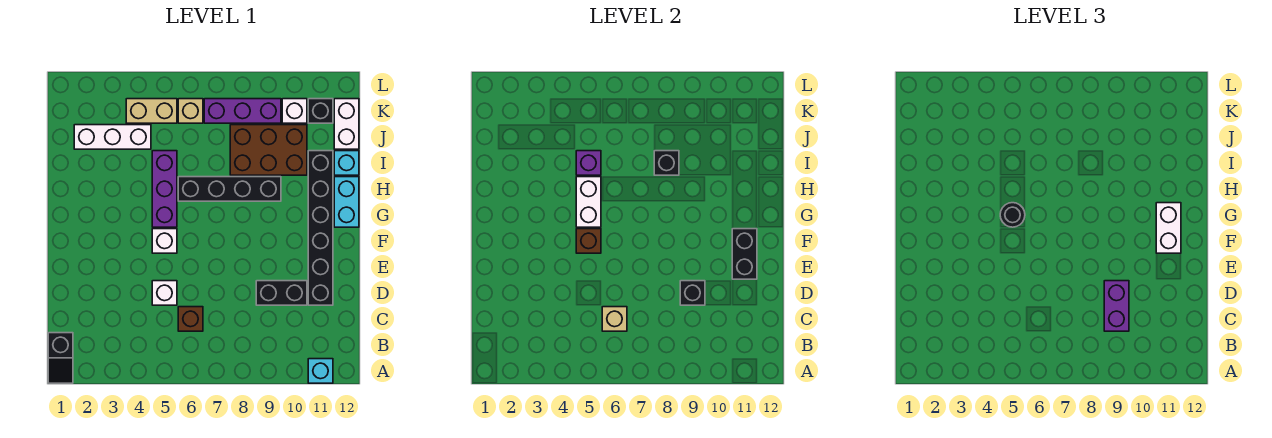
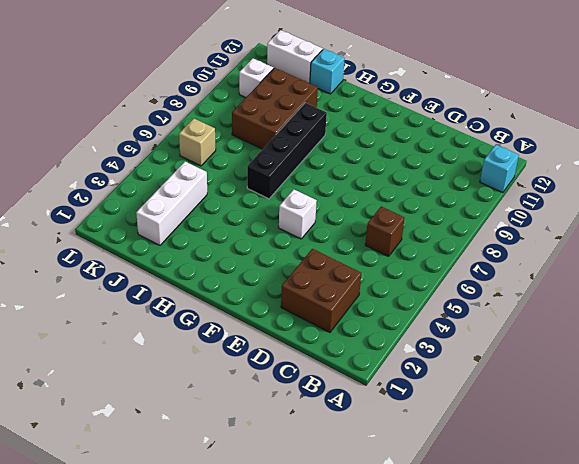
brown brick C2:D3 level 1 -> none
none -> black slope A1:B1 level 1 top B
none -> white brick D5 level 1
none -> black brick D9:D10 level 1

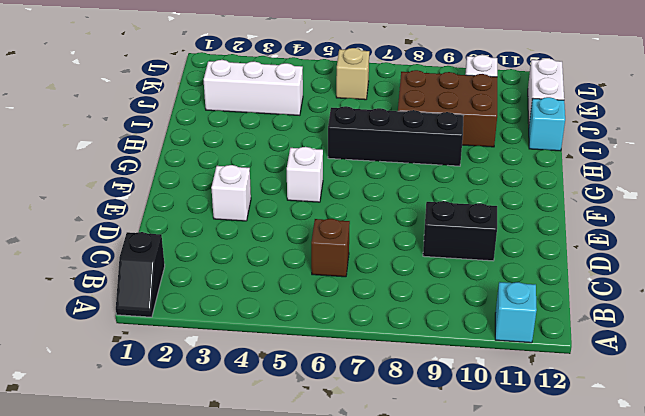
white brick E3 level 1 -> white brick D5 level 1
none -> black brick D11:I11 level 1
none -> purple brick G5:I5 level 1
none -> cyan brick G12:H12 level 1

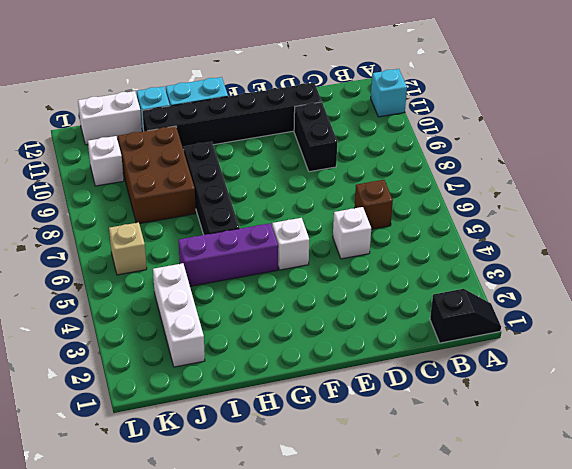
none -> tan brick K4:K5 level 1
none -> purple brick K7:K9 level 1
none -> black brick K11 level 1

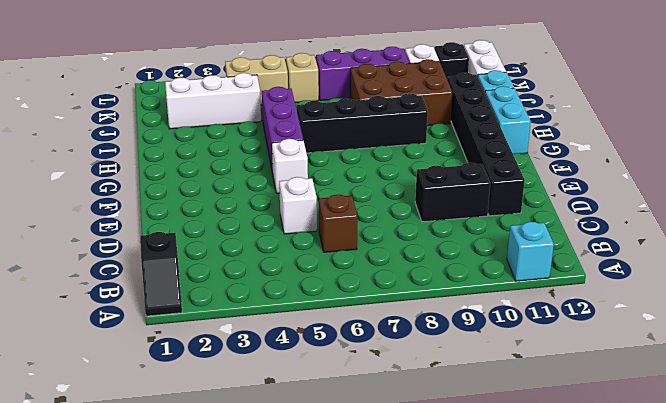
none -> tan brick C6 level 2
none -> black brick D9 level 2
none -> black brick E11:F11 level 2

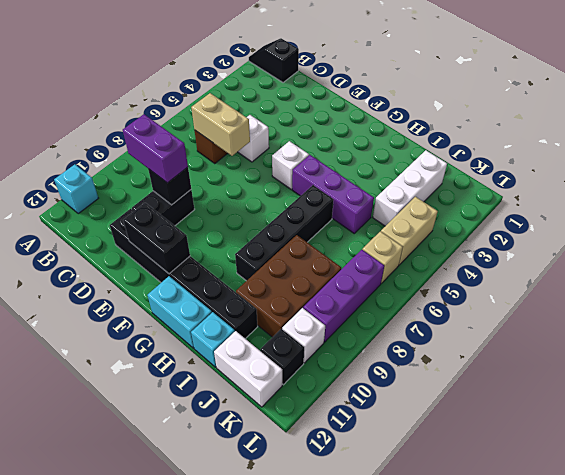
tan brick C6:D6 level 2 -> tan brick C6 level 2
none -> brown brick F5 level 2
none -> white brick G5:H5 level 2
none -> purple brick I5 level 2

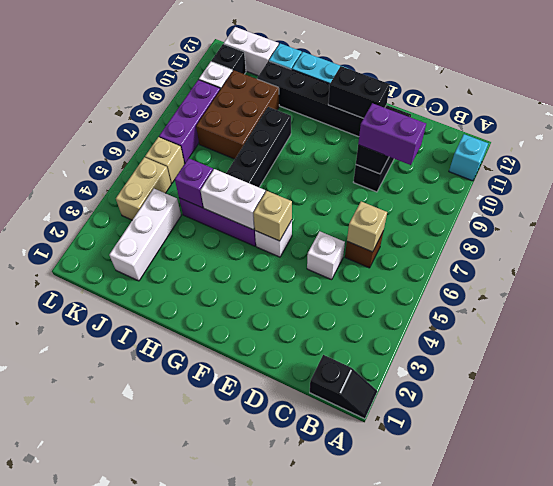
tan brick F5 level 2 -> brown brick F5 level 2
none -> black brick I8 level 2
none -> white brick F11:G11 level 3
none -> black round brick G5 level 3

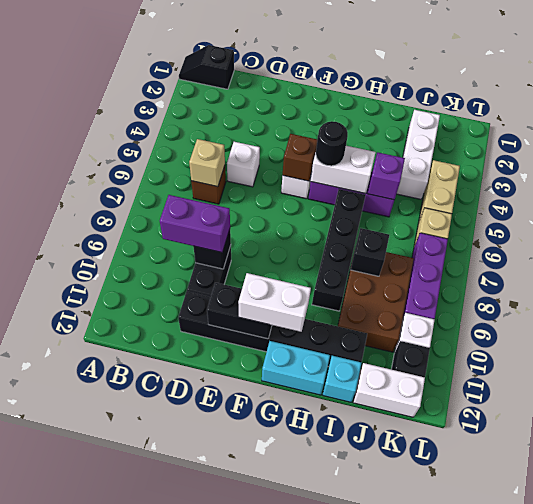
none -> cyan brick A11 level 1

